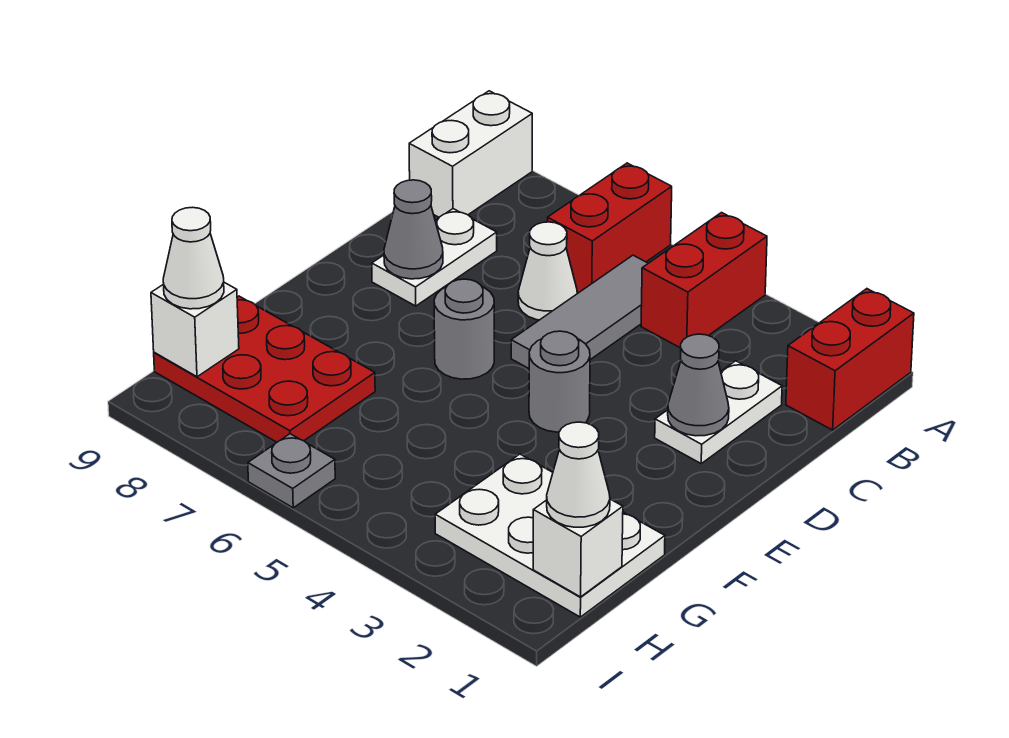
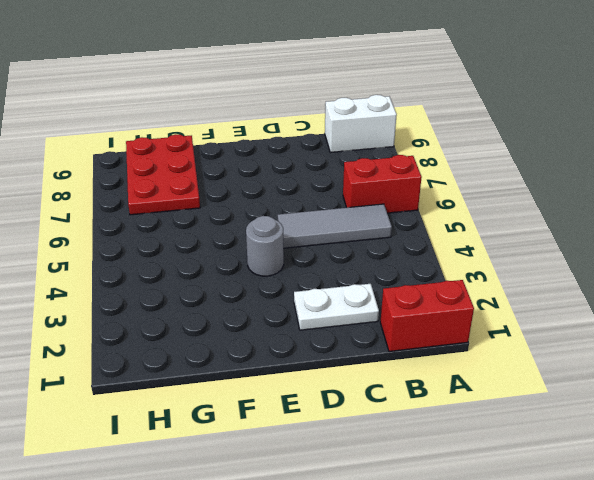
none -> red brick A4:B4 level 1
none -> white cone C6 level 1
none -> white plate C8:D8 level 1

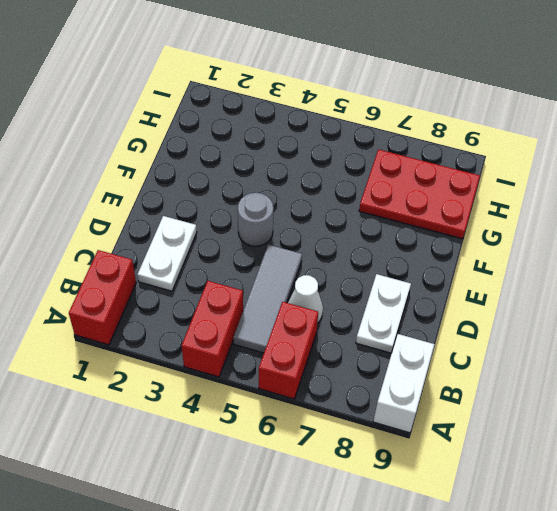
none -> grey round brick E6 level 1
none -> white plate G1:H3 level 1
none -> grey plate I6 level 1

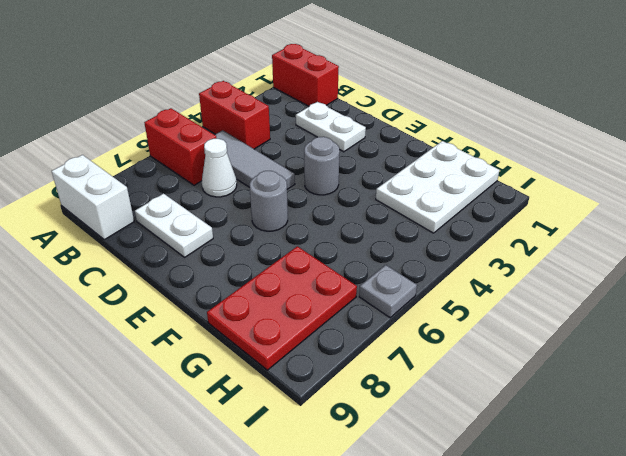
none -> grey cone D2 level 2
none -> grey cone D8 level 2
none -> white brick H1 level 2

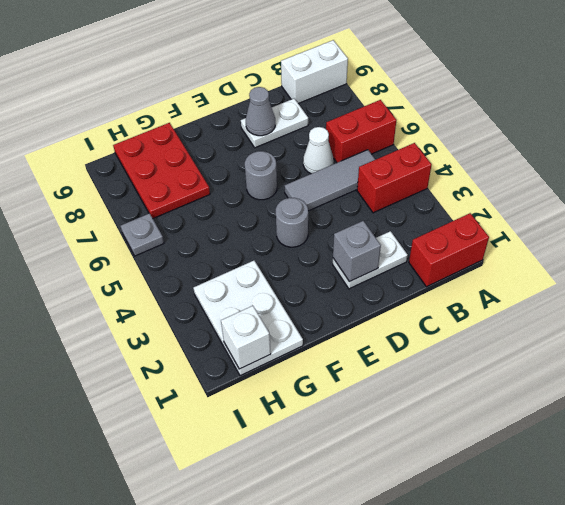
grey brick D2 level 2 -> grey cone D2 level 2
none -> white brick H9 level 2
none -> white cone H1 level 3
none -> white cone H9 level 3

